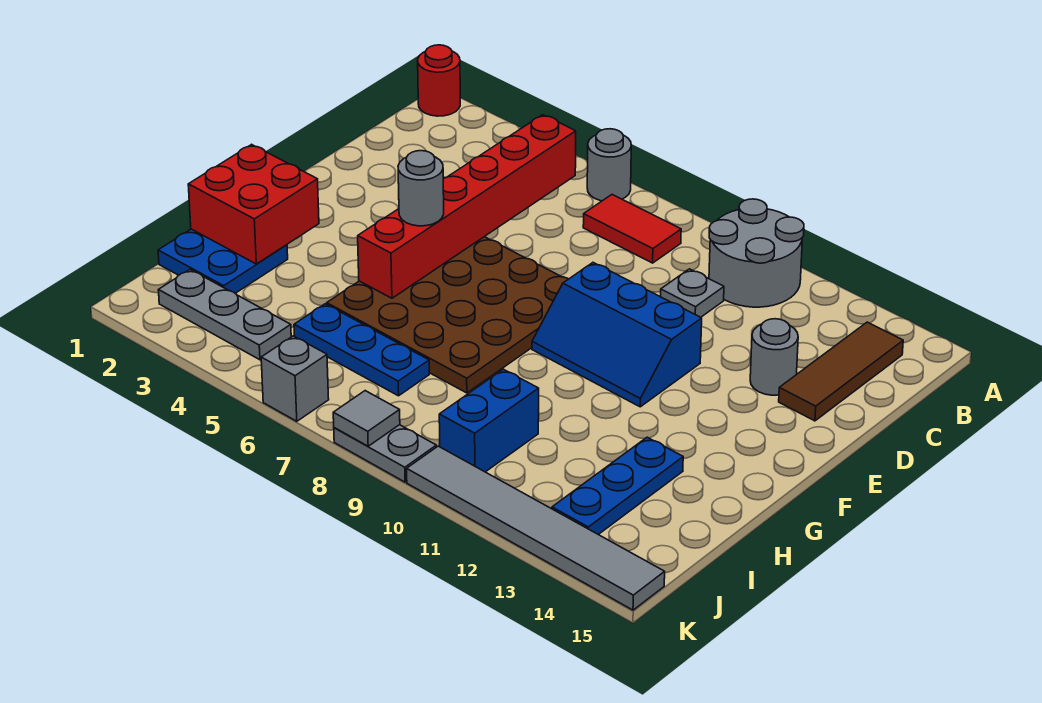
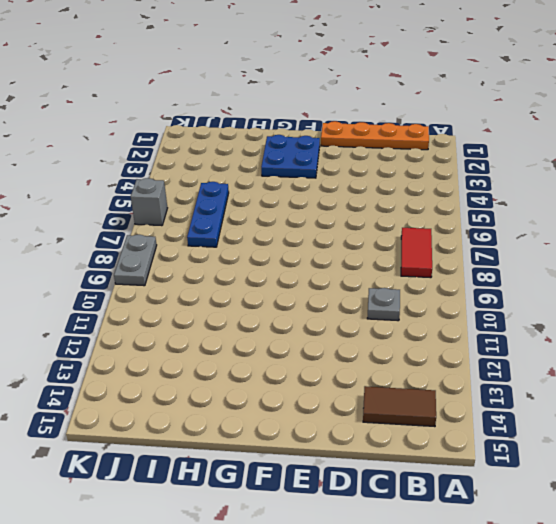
orange plate B1:E1 level 1 -> none
brown tile B14:C14 level 1 -> brown tile B14:D14 level 1
blue plate F2:G3 level 1 -> blue plate H1:I2 level 1
none -> red round brick A1 level 1
none -> grey round brick A6 level 1
none -> grey round brick A10:B11 level 1

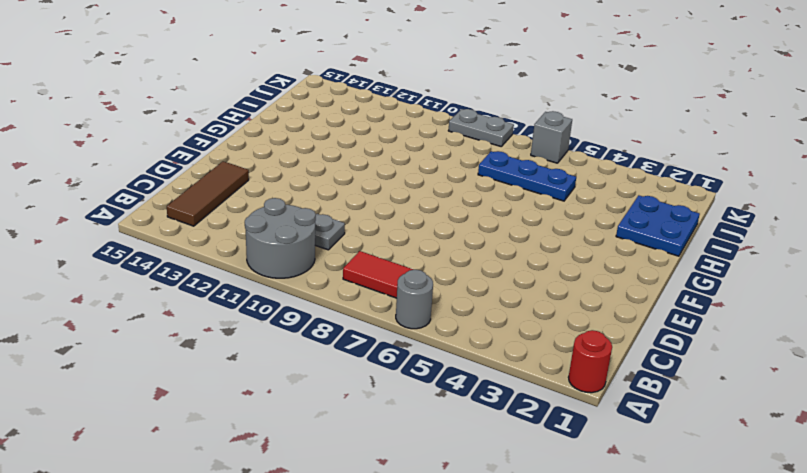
none -> grey round brick D13 level 1
none -> brown plate E5:H8 level 1
none -> blue slope E9:F11 level 1 top E

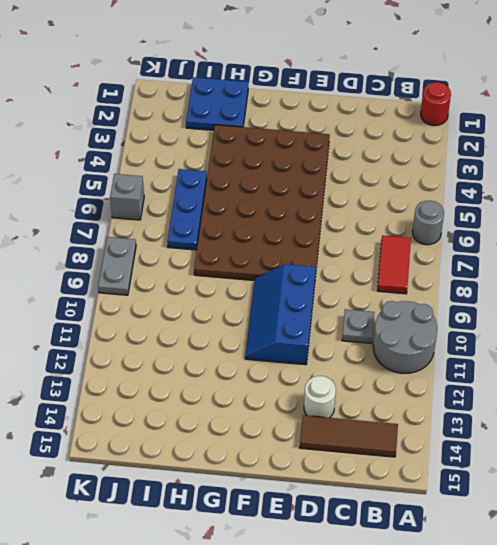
white round brick D13 level 1 -> grey round brick D13 level 1
brown plate E3:H8 level 1 -> brown plate E5:H8 level 1
none -> blue plate H13:J13 level 1
none -> blue brick I10:J10 level 1
none -> grey plate J2:J4 level 1

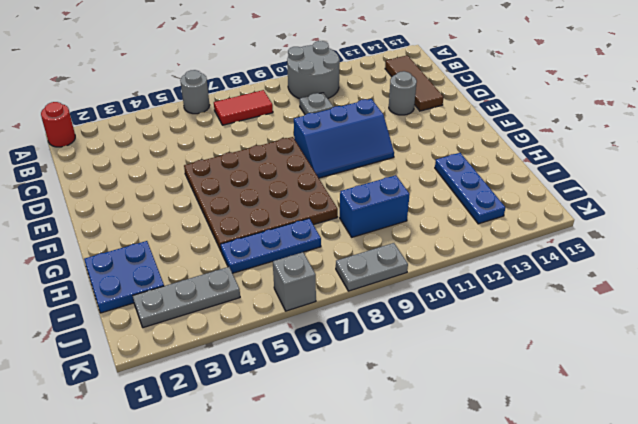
blue brick I9:I10 level 1 -> blue brick I10:J10 level 1
none -> grey tile K10:K15 level 1
none -> red brick B5:G5 level 2
none -> red brick G1:H2 level 2

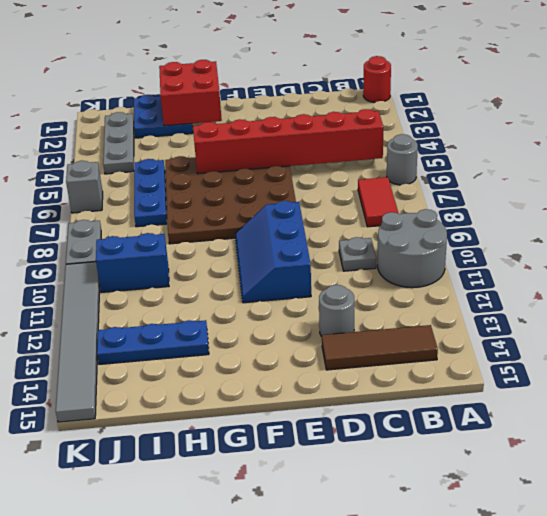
none -> grey tile K8 level 2
none -> grey round brick F5 level 3

